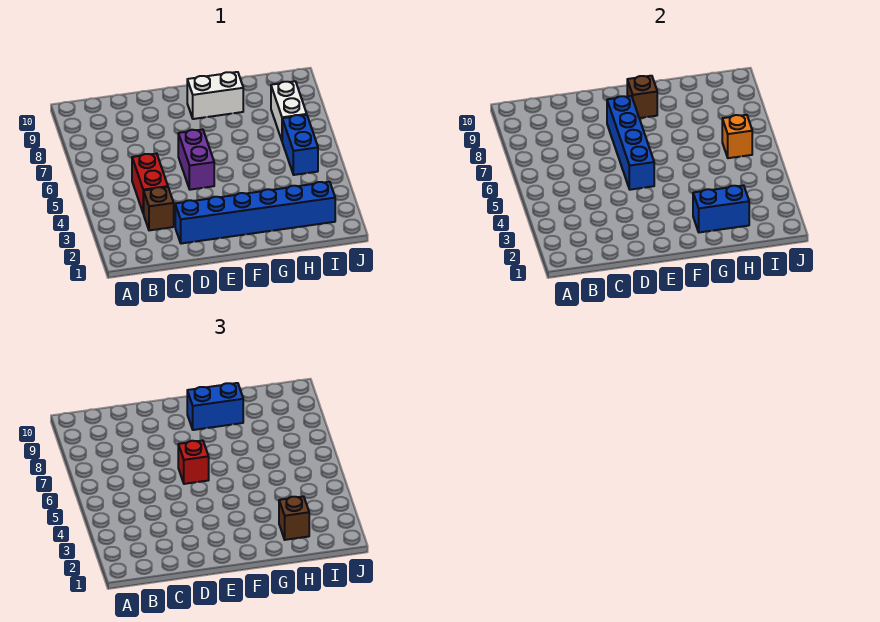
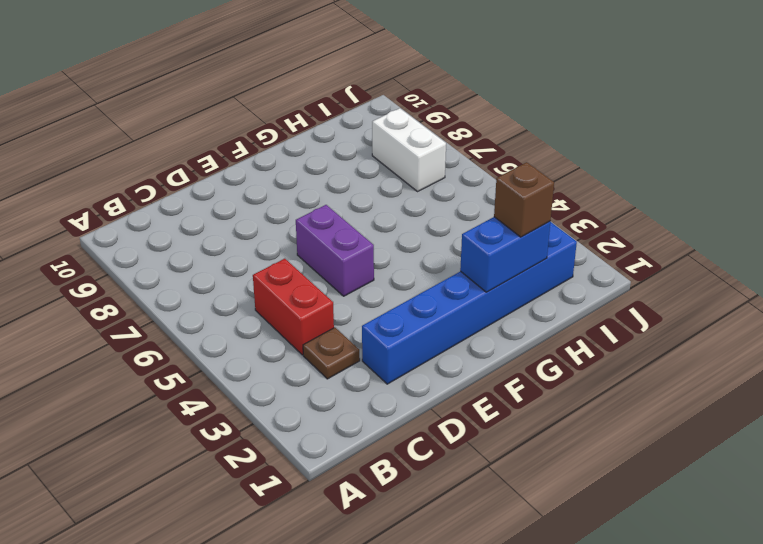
brown plate C3 level 1 -> brown brick C3 level 1
none -> white brick F9:G9 level 1
none -> blue brick I5:I6 level 1
none -> blue brick E5:E8 level 2

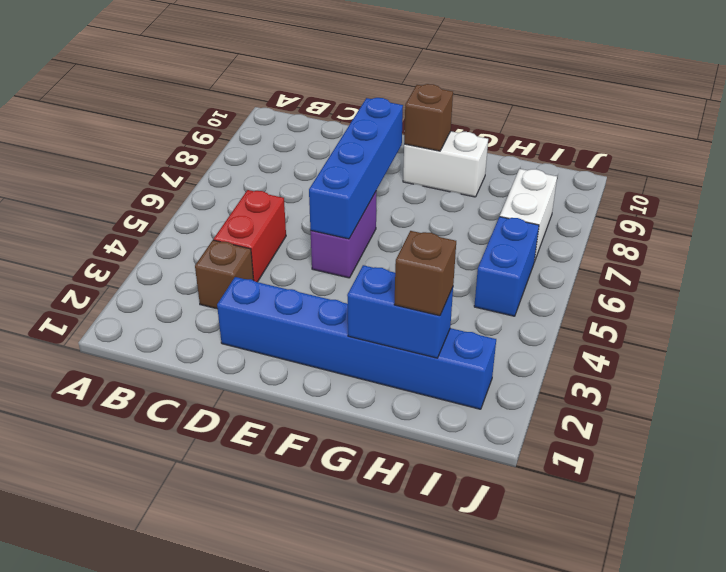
none -> orange brick I6 level 2
none -> red brick E6 level 3
none -> blue brick F9:G9 level 3

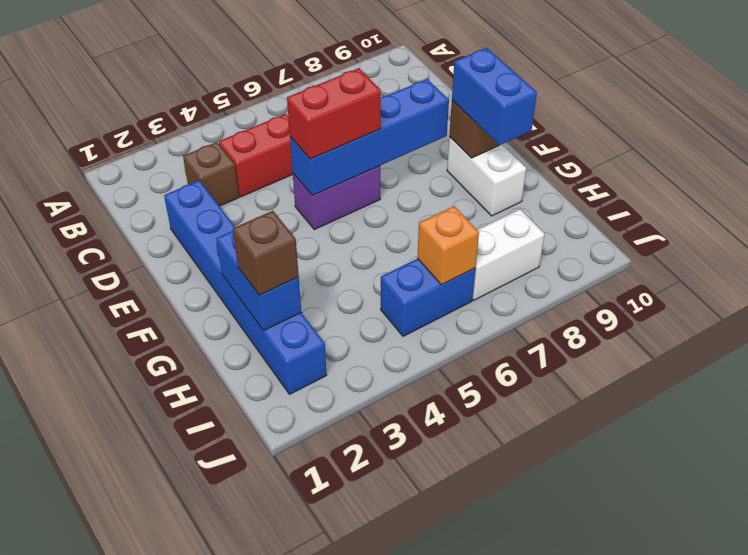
red brick E5:E6 level 3 -> red brick E6 level 3

